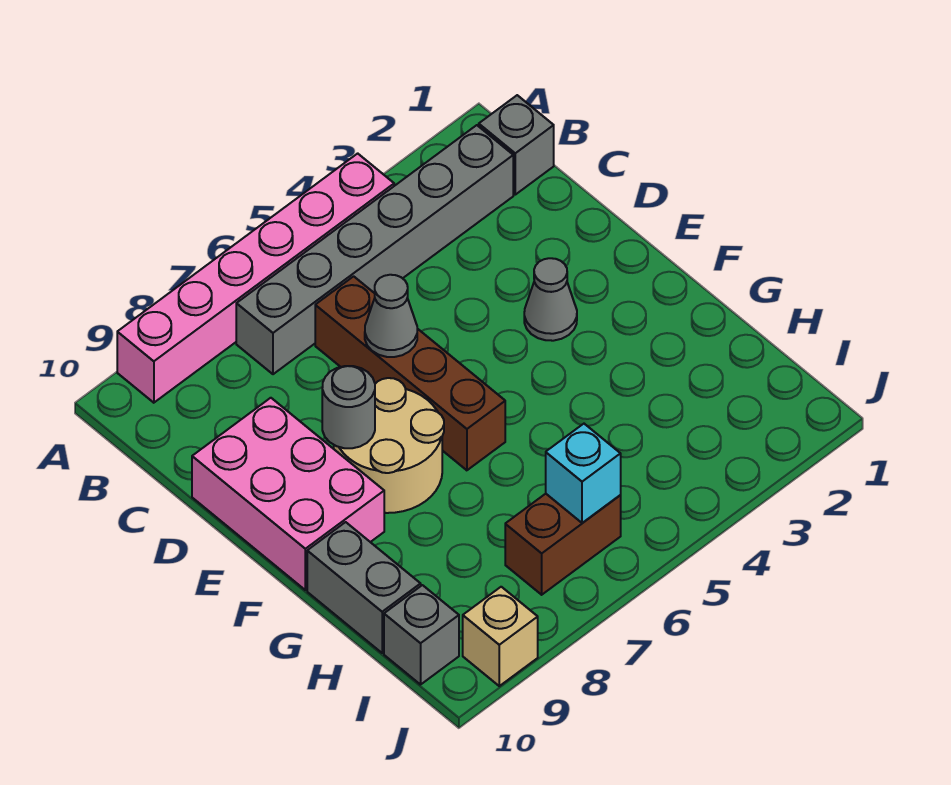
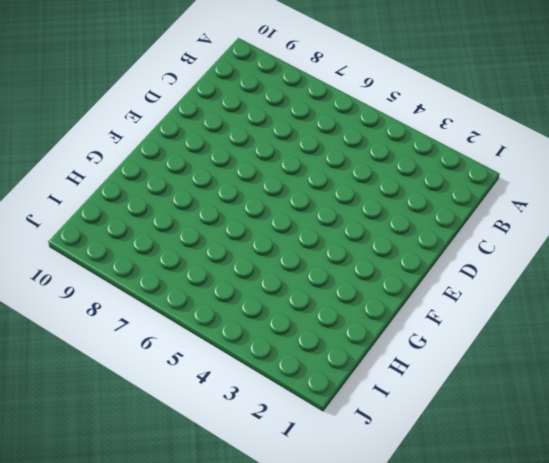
none -> pink brick A4:A9 level 1
none -> grey brick B1 level 1
none -> grey brick B2:B7 level 1

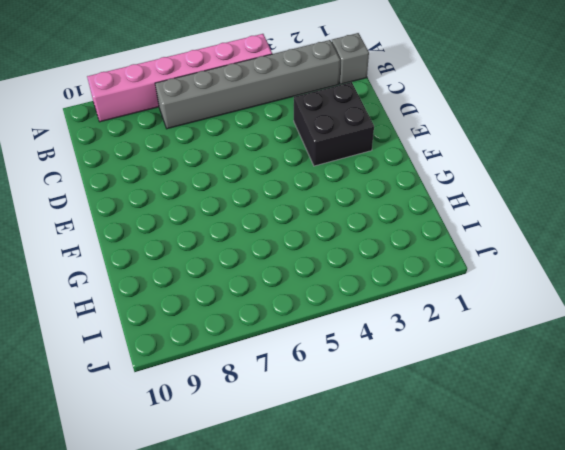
black brick D2:E3 level 1 -> grey cone E3 level 1
none -> brown brick C6:F6 level 1
none -> pink brick D9:F10 level 1
none -> tan round brick E7:F8 level 1

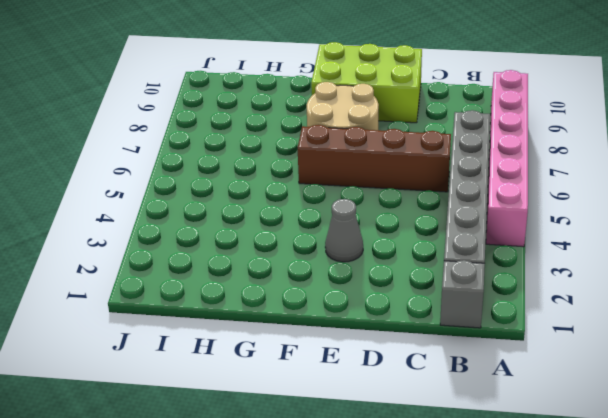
lime brick D9:F10 level 1 -> pink brick D9:F10 level 1
none -> grey brick G10:H10 level 1
none -> brown brick I6:I7 level 1
none -> grey brick I10 level 1

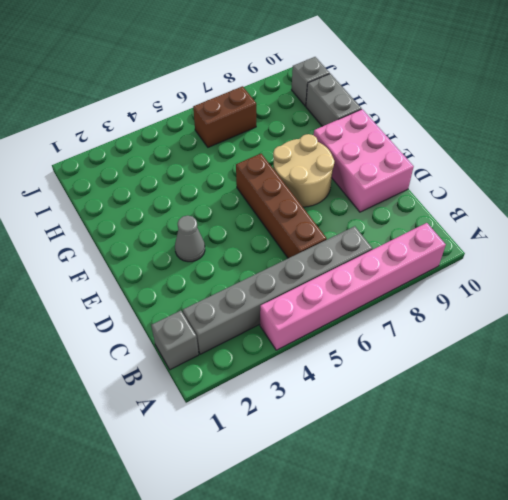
none -> tan brick J9 level 1
none -> grey cone D6 level 2
none -> grey round brick E8 level 2

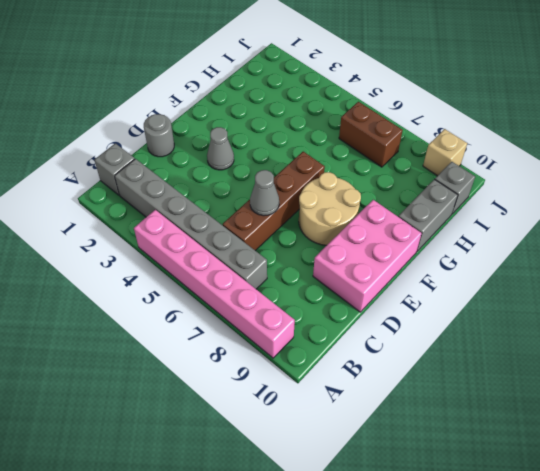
grey round brick D1 level 1 -> grey round brick E8 level 2
none -> cyan brick I6 level 2

